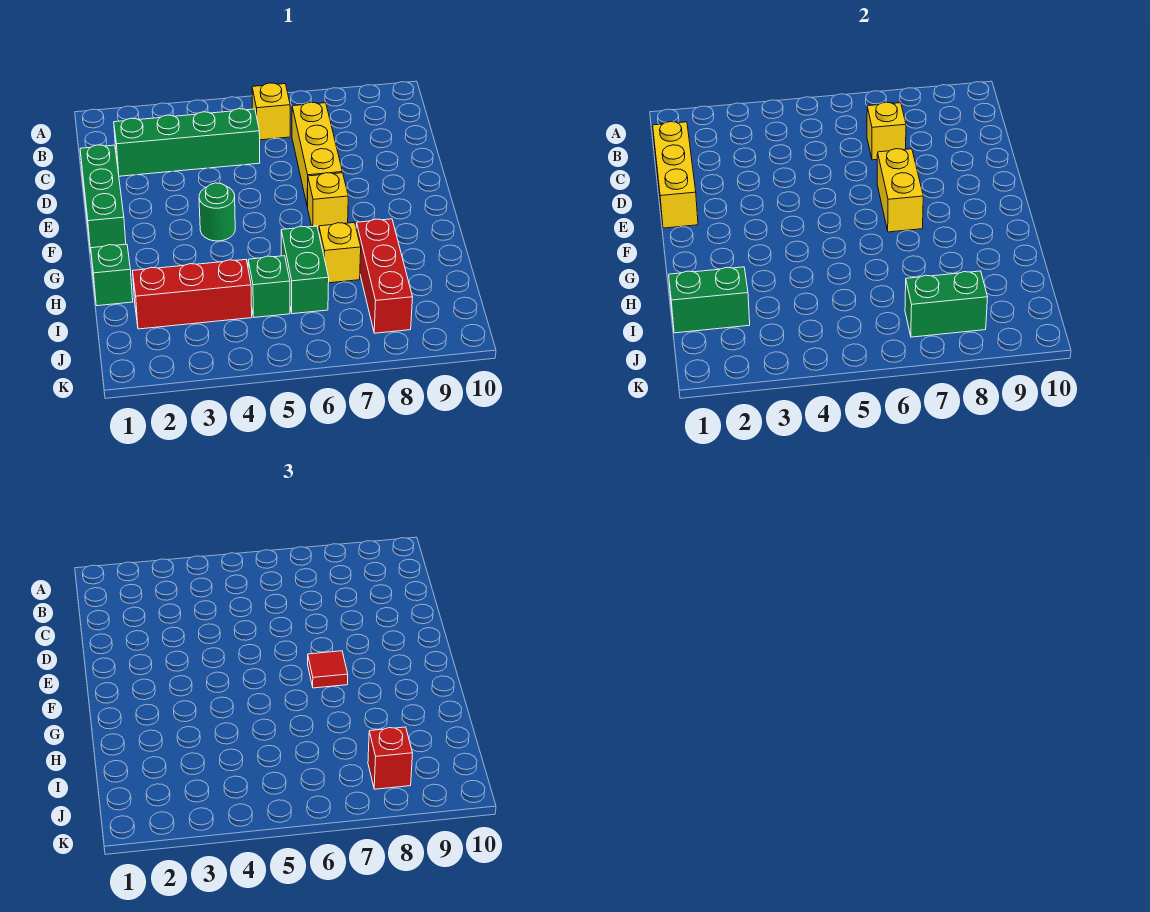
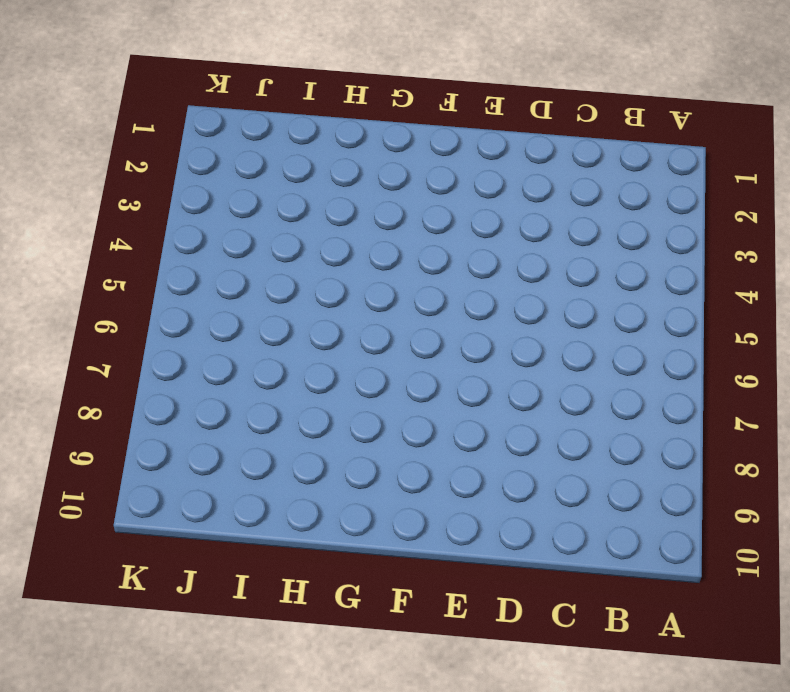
none -> yellow brick B6 level 1
none -> green brick C2:C5 level 1
none -> yellow brick C7:E7 level 1

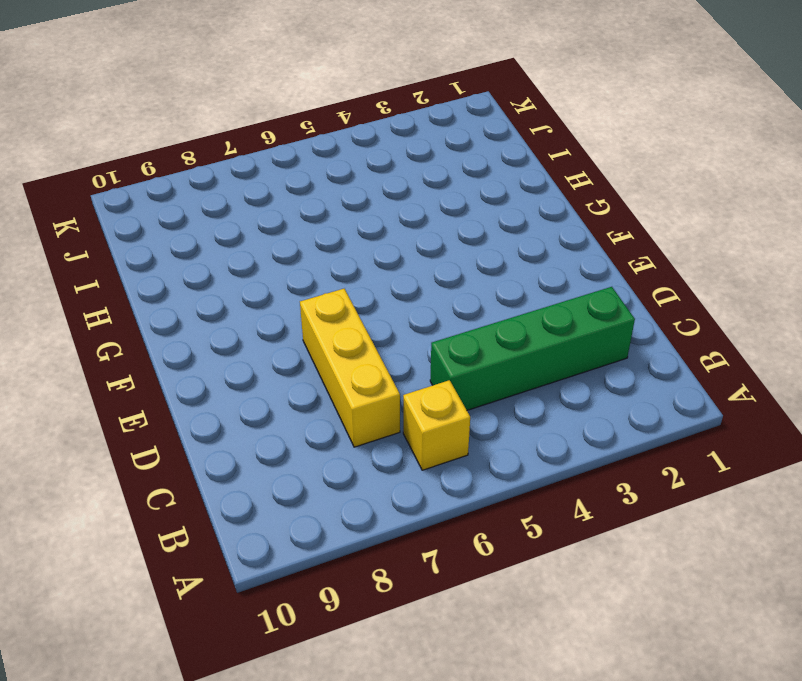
none -> green brick D1:F1 level 1
none -> green round brick F4 level 1
none -> yellow brick F7 level 1

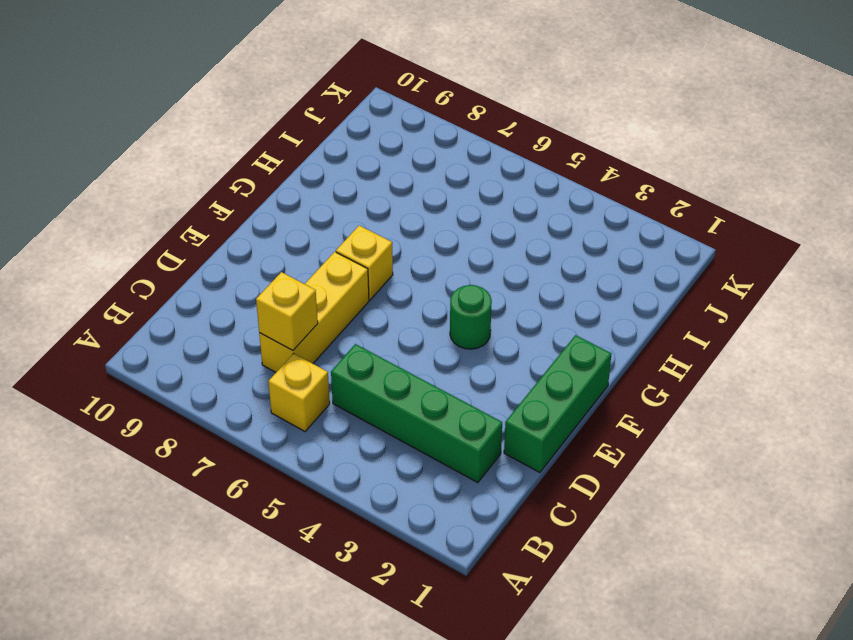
none -> green brick H1 level 1
none -> green brick H6:I6 level 1
none -> yellow brick H7 level 1

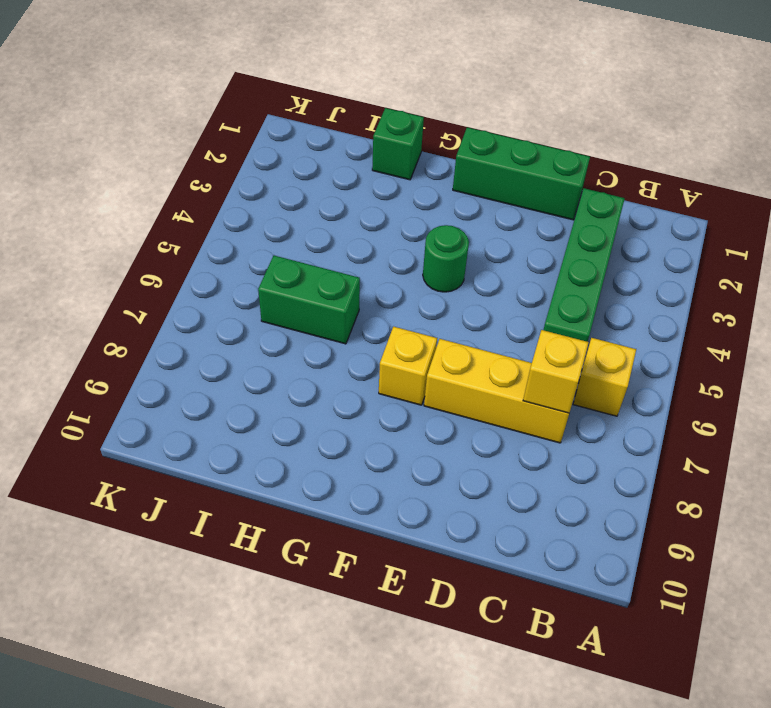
none -> yellow brick H7 level 1
none -> red brick H8:J8 level 1
none -> red brick I2:I4 level 1

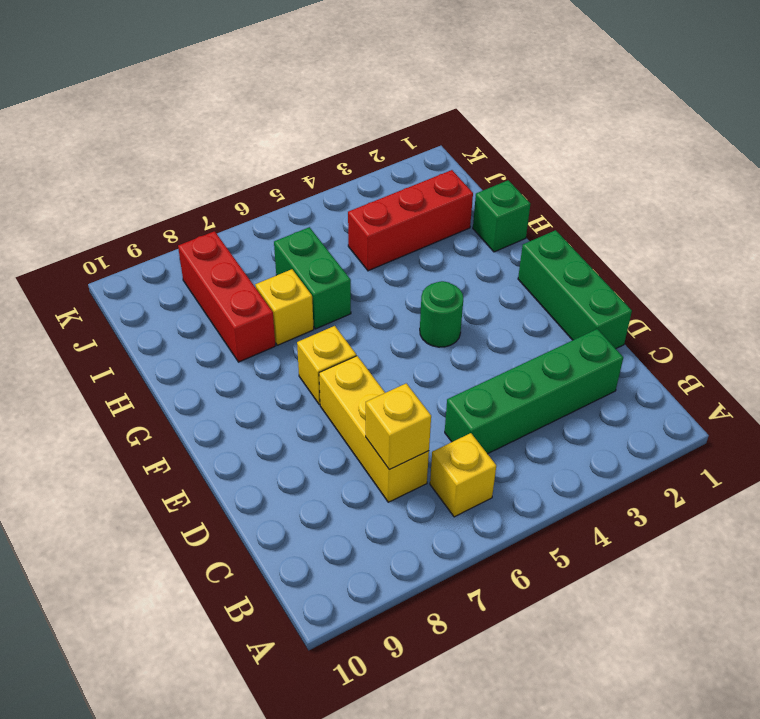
none -> green brick I5 level 1
none -> yellow brick C1:E1 level 2
none -> yellow brick E7:F7 level 2

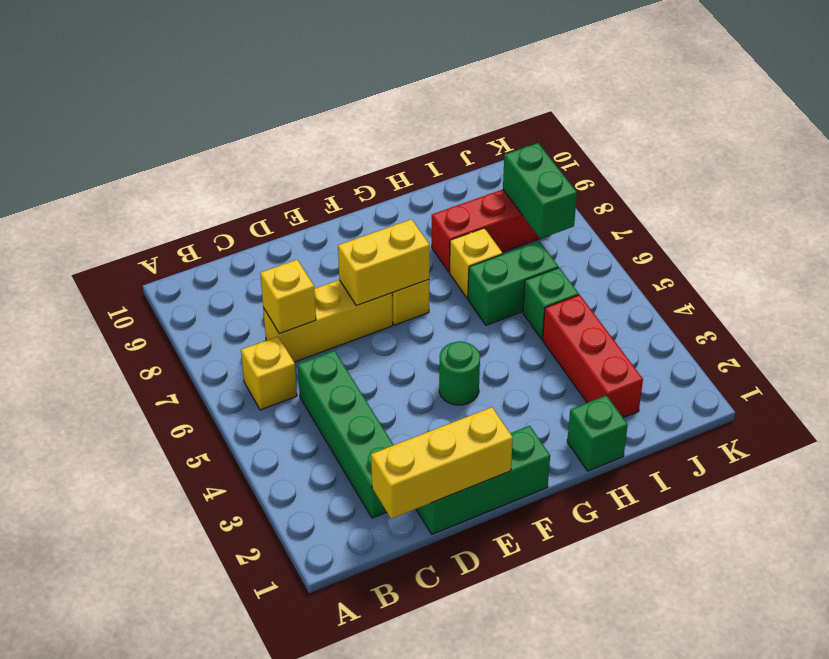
none -> green brick I1:I2 level 2
none -> red tile F7 level 3
none -> red brick J8 level 3

